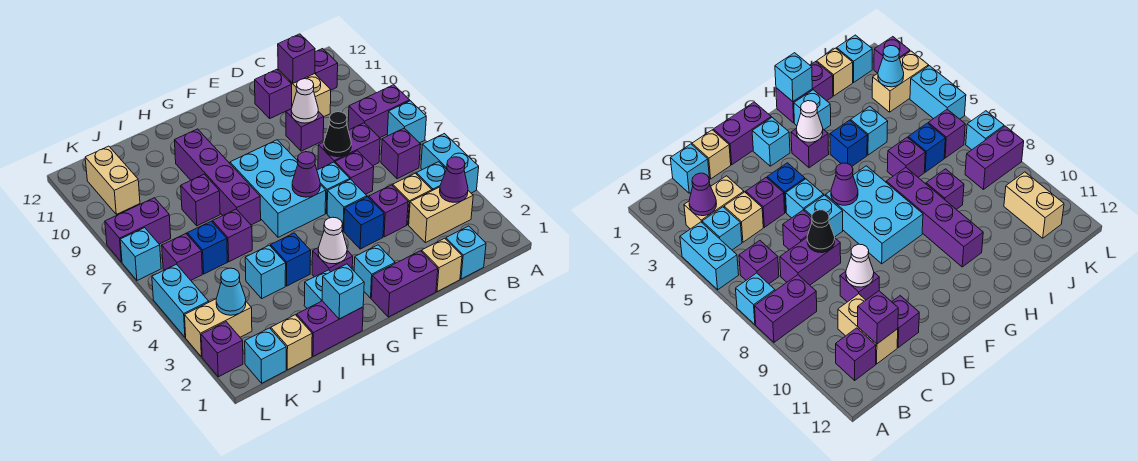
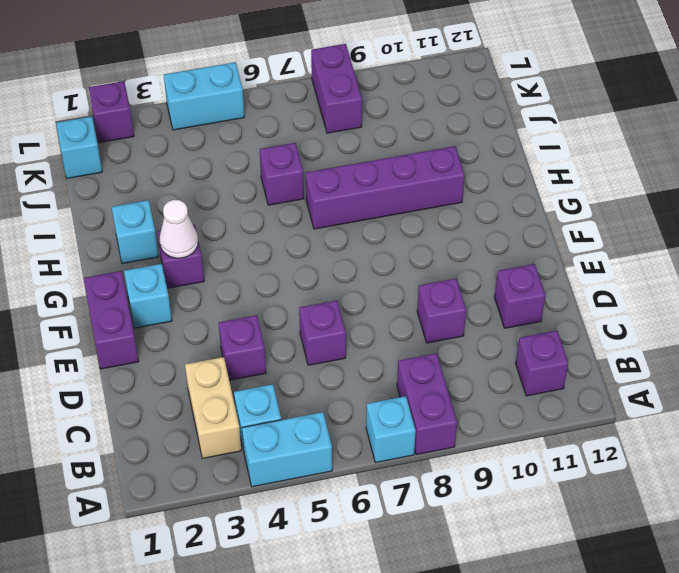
none -> purple brick B6 level 1
none -> cyan brick C1 level 1
none -> tan brick C4 level 1
none -> purple brick C7:D7 level 1

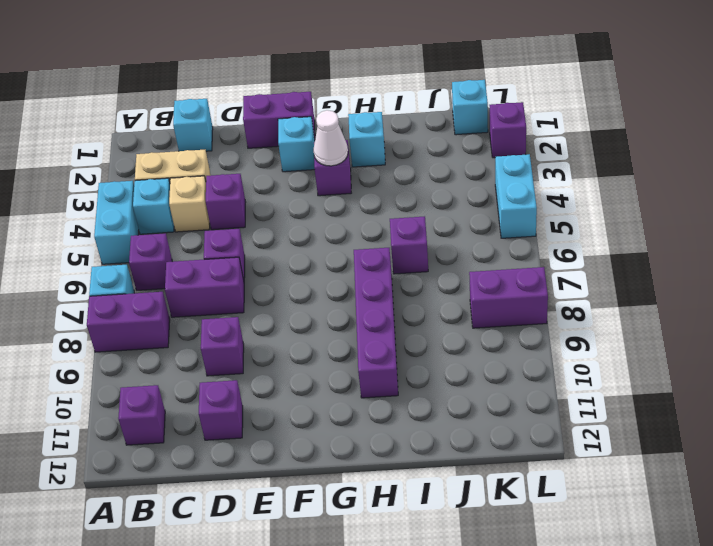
none -> tan brick C10:C11 level 1
none -> tan brick D1 level 1
none -> blue brick E4 level 1
none -> cyan brick E5 level 1

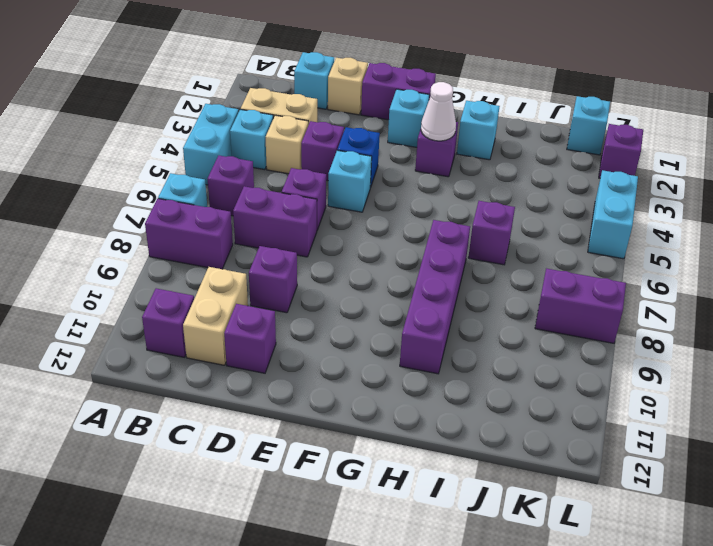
none -> cyan brick E6 level 1
none -> cyan brick F6:G8 level 1
none -> purple brick H1:I1 level 1
none -> blue brick H4 level 1

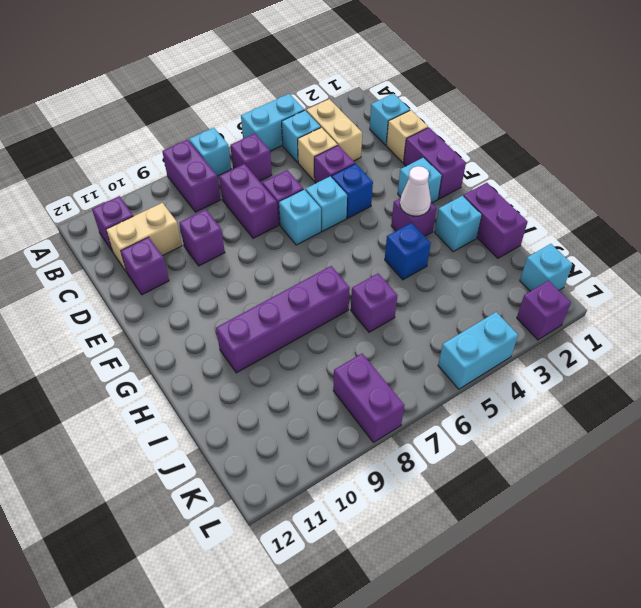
none -> cyan brick F6:G8 level 1
none -> cyan brick I4 level 1
none -> purple brick I8 level 1
none -> tan brick J1 level 1

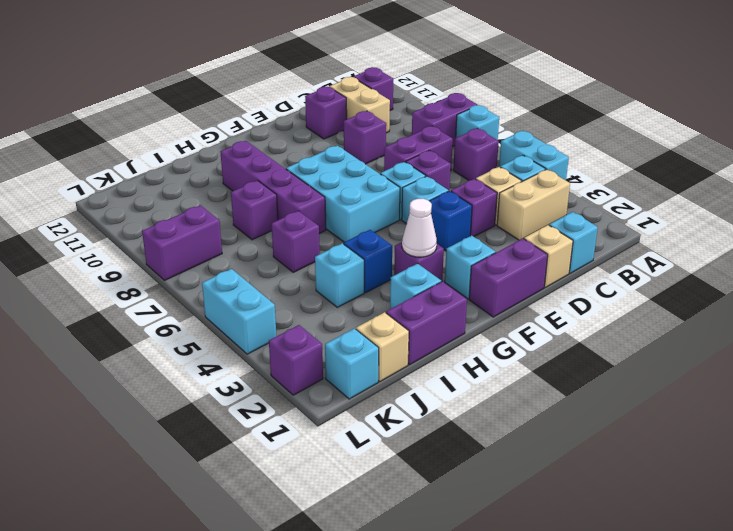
none -> blue brick J6 level 1
none -> tan brick K3:L3 level 1
none -> purple brick K6 level 1
none -> tan brick K10:K11 level 1

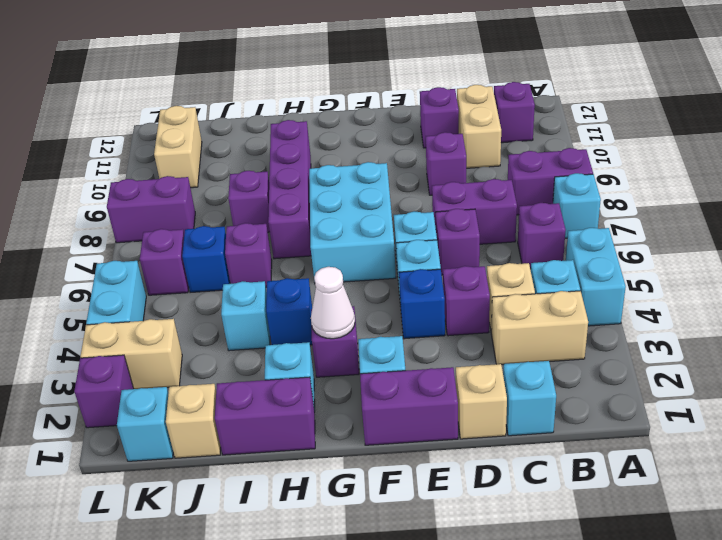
none -> cyan brick L7 level 1
none -> purple cone B3 level 2
none -> purple brick C11 level 2
none -> black cone D7 level 2

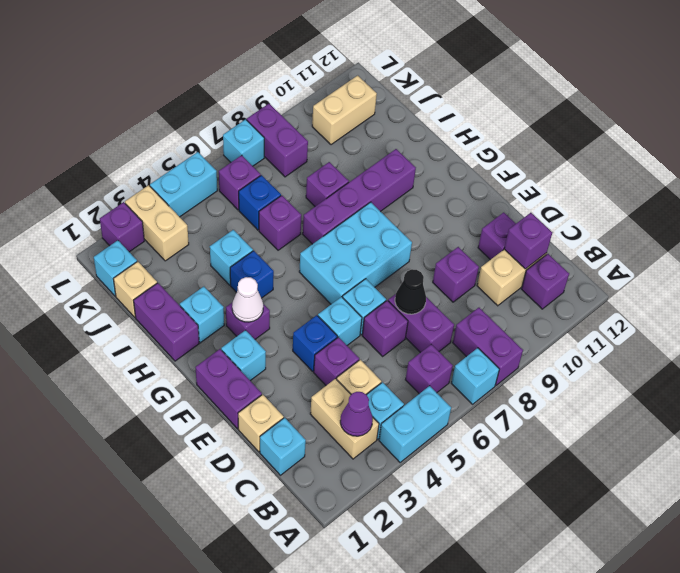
none -> white cone D9 level 2
none -> purple cone F6 level 2
none -> cyan brick H1 level 2
none -> cyan cone K3 level 2

